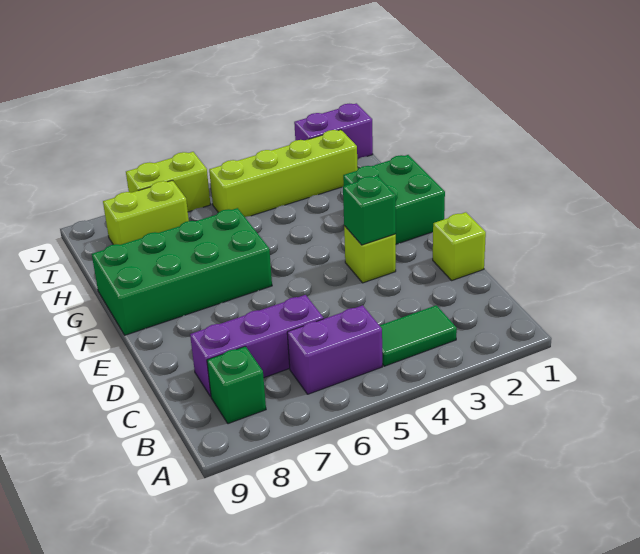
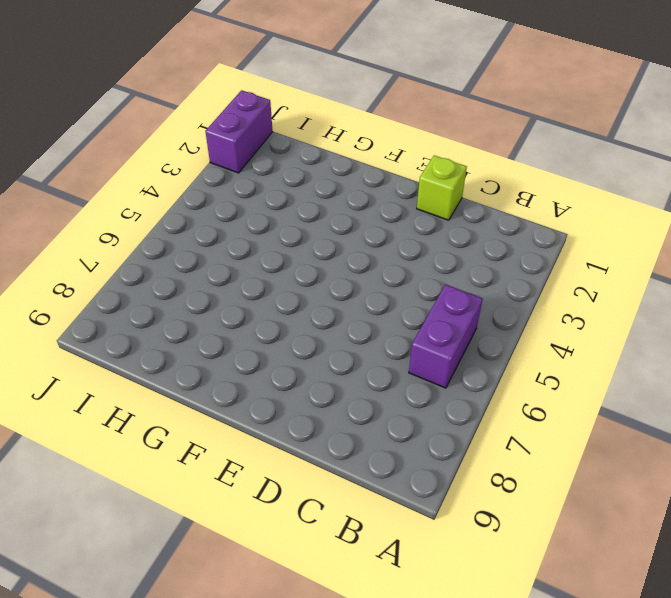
none -> green tile B3:B4 level 1
none -> green brick B8 level 1
none -> purple brick C6:C8 level 1

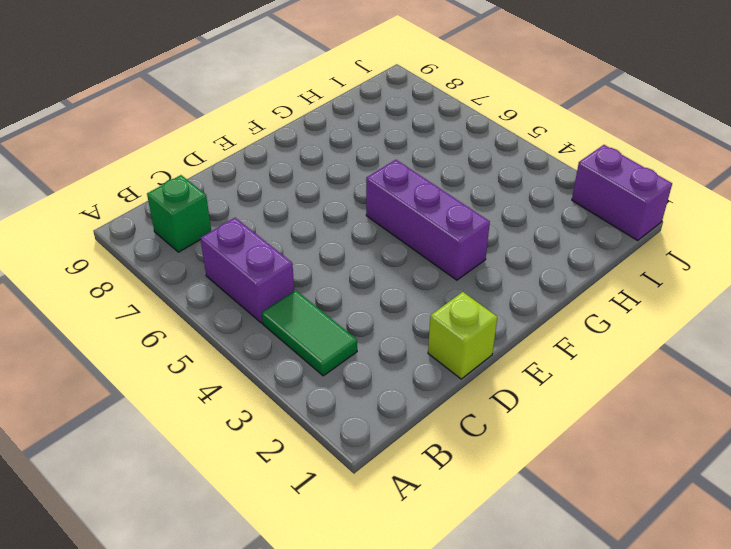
purple brick F3:F5 level 1 -> purple brick C6:C8 level 1
none -> lime brick E3 level 1
none -> green brick F1:G2 level 1
none -> green brick F6:G9 level 1

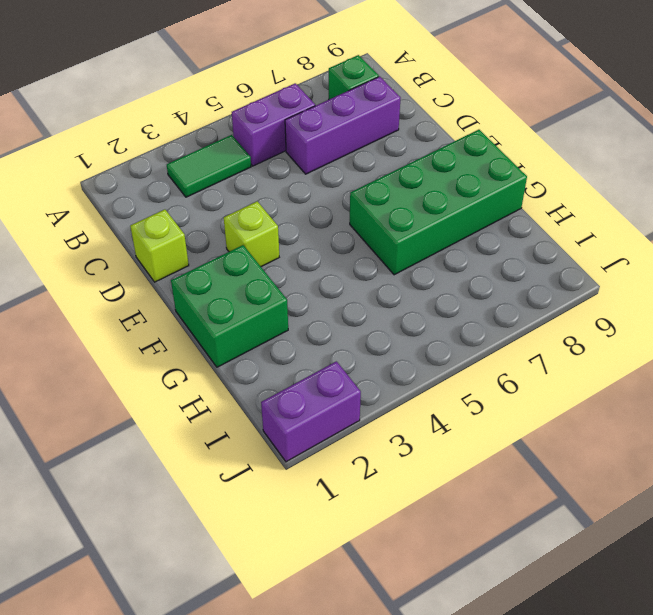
none -> lime brick I2:I5 level 1
none -> lime brick I7:I8 level 1
none -> lime brick J6:J7 level 1

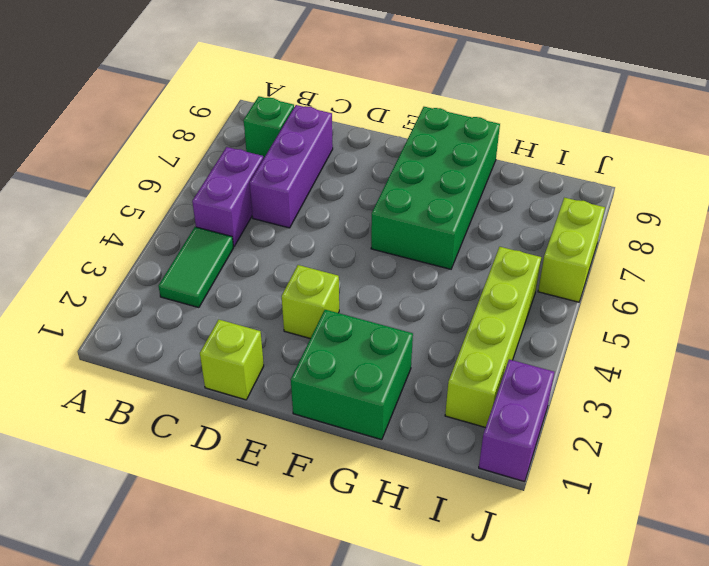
none -> lime brick I7:I8 level 1
none -> green brick E3 level 2

